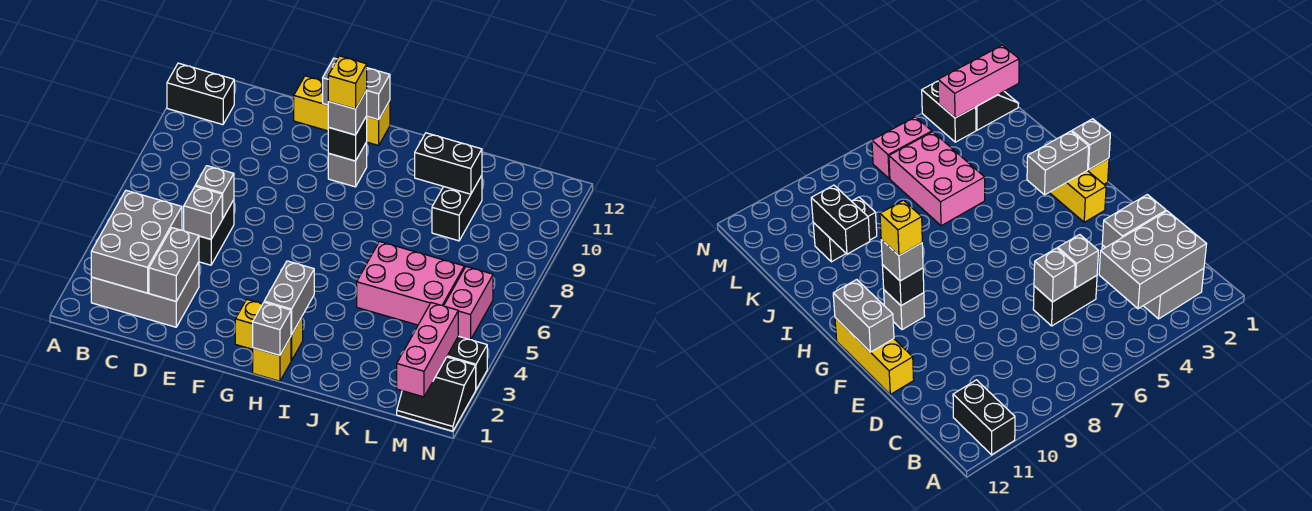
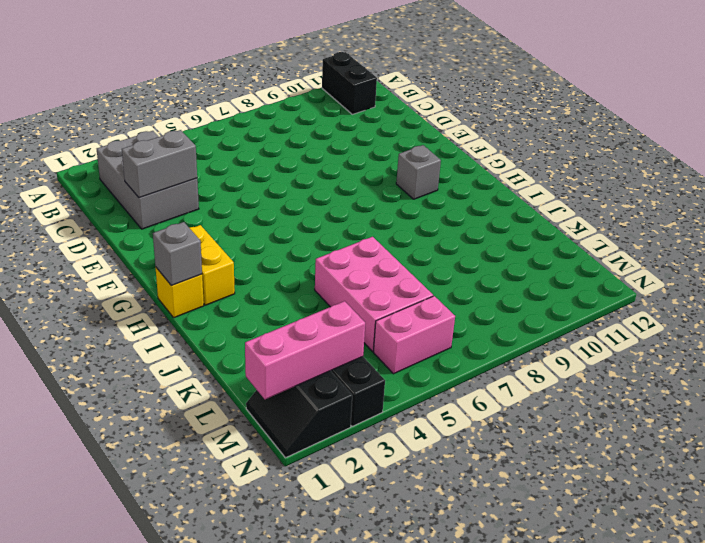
none -> black brick D5:D6 level 1
none -> yellow brick E12:G12 level 1
none -> black brick K9:K10 level 1

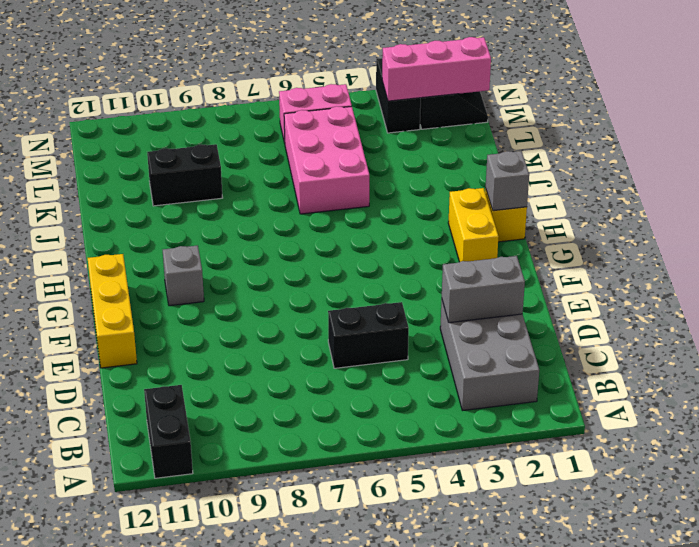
none -> grey brick B2:C4 level 2
none -> grey brick D5 level 2
none -> grey brick D6 level 2

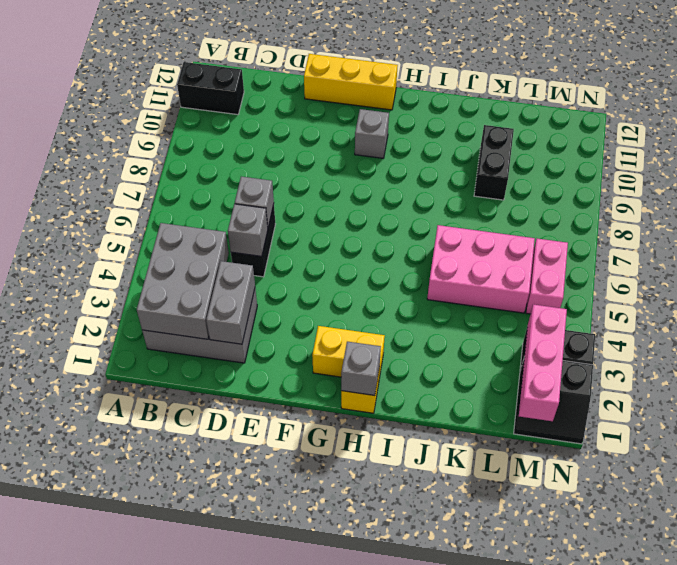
none -> grey brick F12:G12 level 2
none -> black brick G10 level 2
none -> grey brick H2:H3 level 2

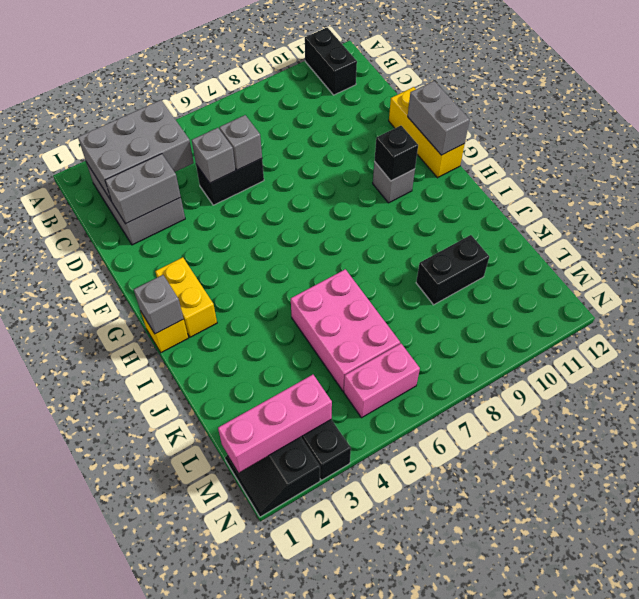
none -> grey brick H2:H3 level 2
none -> black brick J10:K10 level 2
none -> grey brick G10 level 3

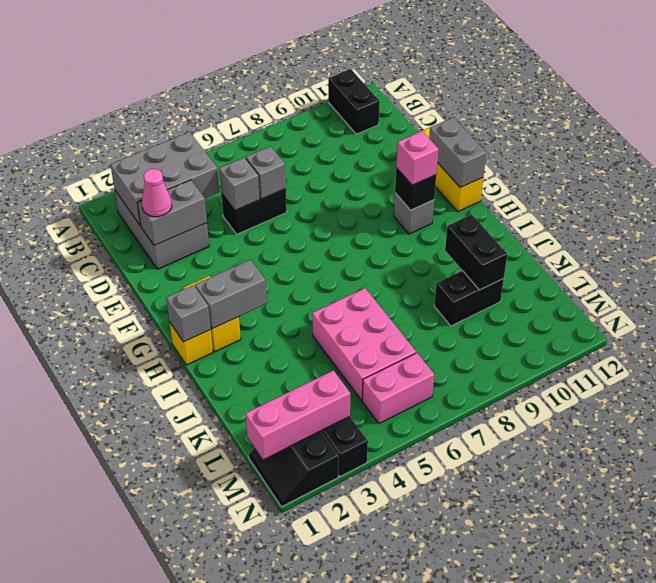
pink cone D2 level 3 -> none
pink brick G10 level 3 -> grey brick G10 level 3
none -> yellow brick G10 level 4

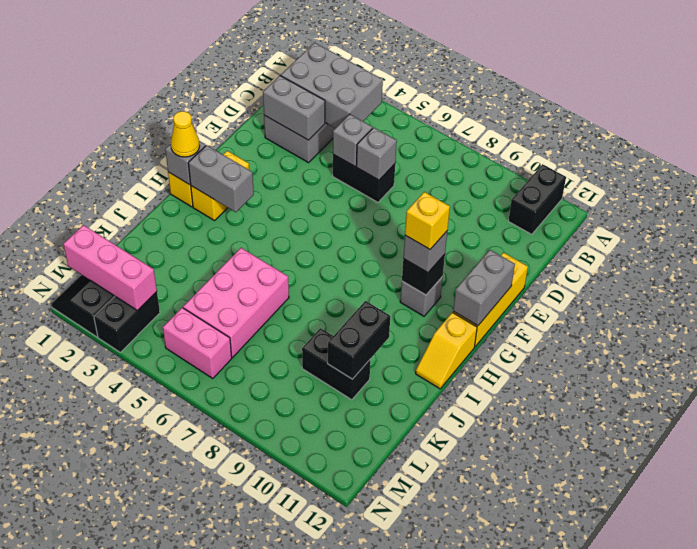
yellow cone H1 level 3 -> none
yellow slope H12:I12 level 1 top H -> none

